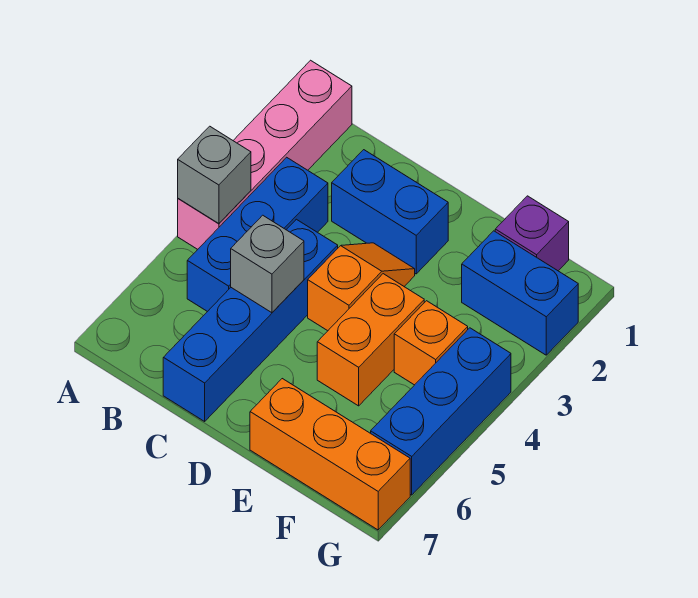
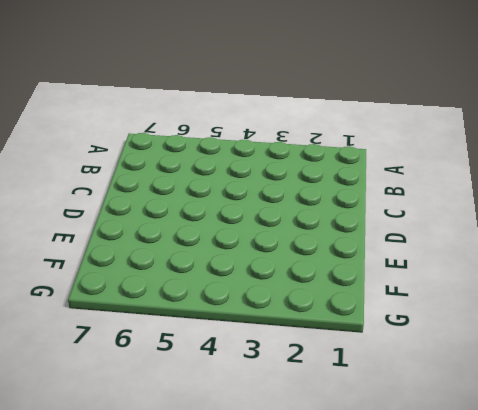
none -> pink brick A1:A4 level 1
none -> blue brick B3:B5 level 1
none -> blue brick C2:D2 level 1

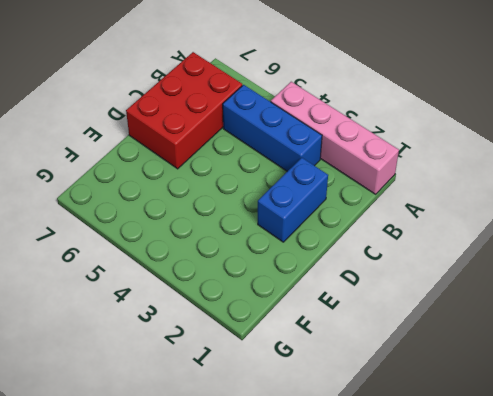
red brick B6:D7 level 1 -> blue brick C4:C7 level 1
none -> orange slope D3:D4 level 1 top 4
none -> orange brick E4:E5 level 1
none -> orange brick E7:G7 level 1

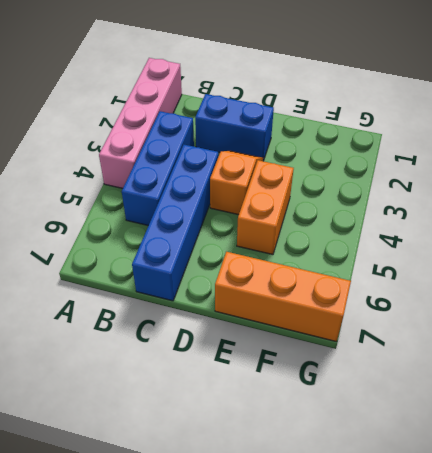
none -> purple brick F1 level 1
none -> blue brick F2:G2 level 1
none -> orange brick F4 level 1

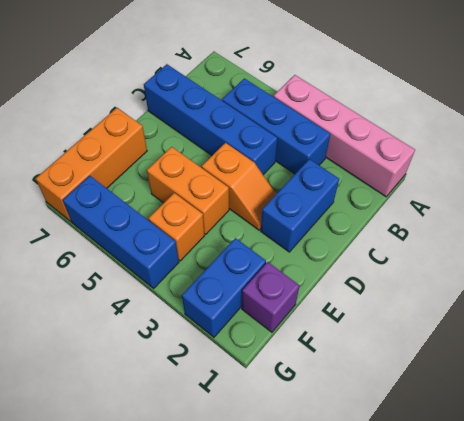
none -> grey brick A4 level 2
none -> grey brick C5 level 2

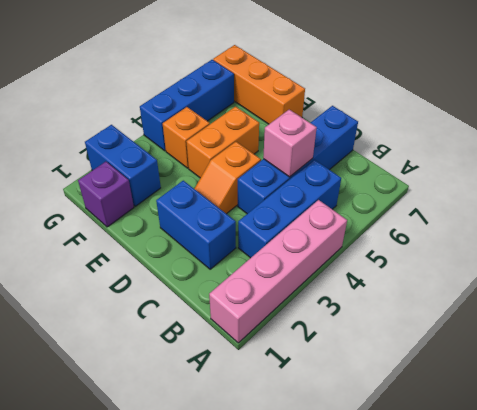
pink brick C5 level 2 -> grey brick C5 level 2
none -> grey brick A4 level 2

